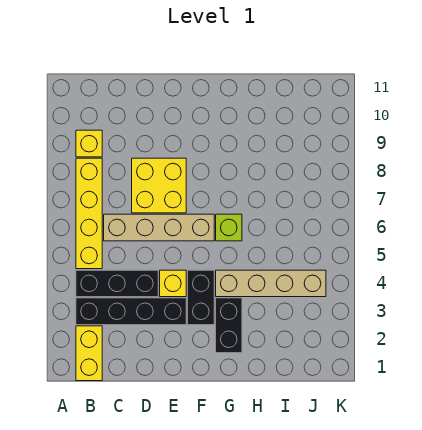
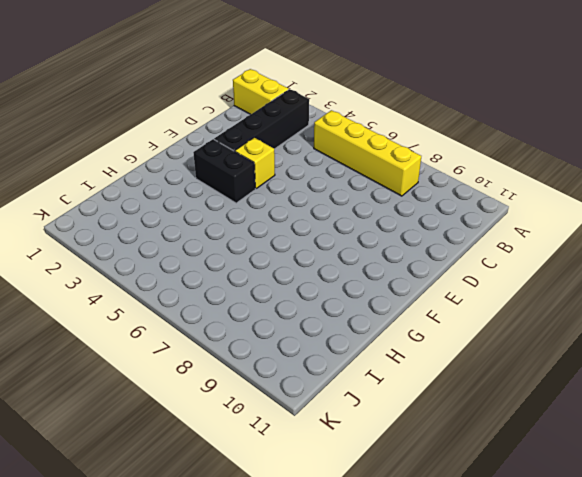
none -> black brick B4:D4 level 1
none -> yellow brick B9 level 1
none -> tan brick C6:F6 level 1

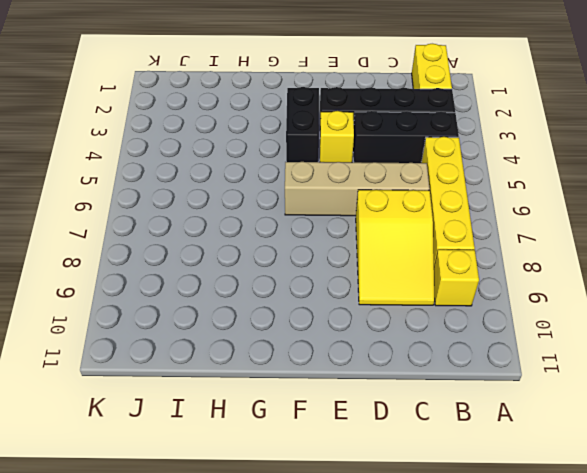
yellow slope C7:D9 level 1 top 7 -> yellow brick D7:E8 level 1
none -> black brick G2:G3 level 1
none -> tan brick G4:J4 level 1
none -> lime brick G6 level 1

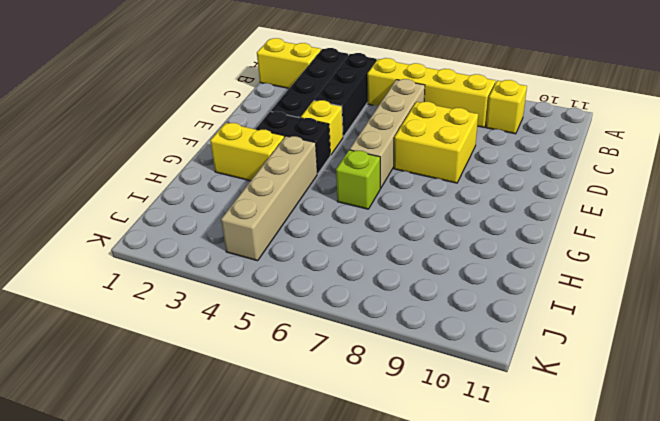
yellow brick G2:G3 level 1 -> black brick G2:G3 level 1

